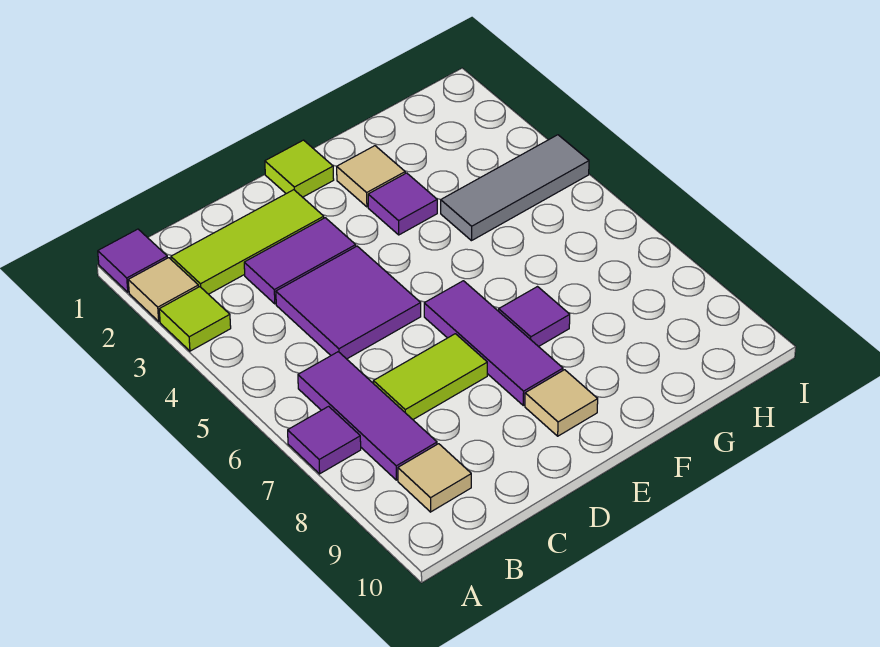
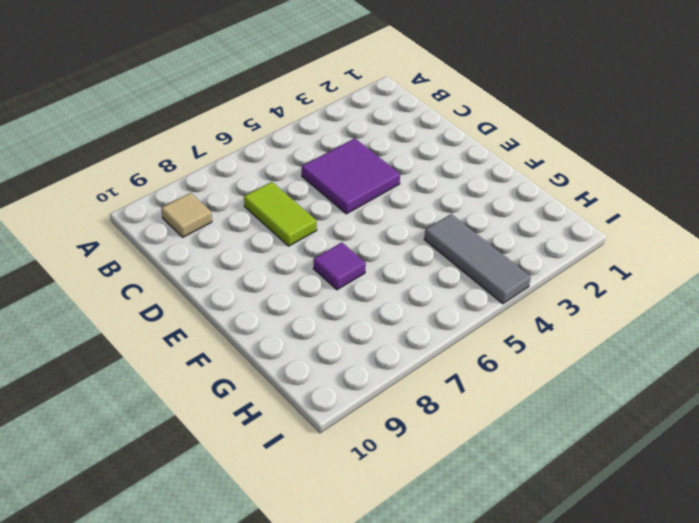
none -> purple tile A1 level 1
none -> tan tile A2 level 1
none -> lime tile A3 level 1

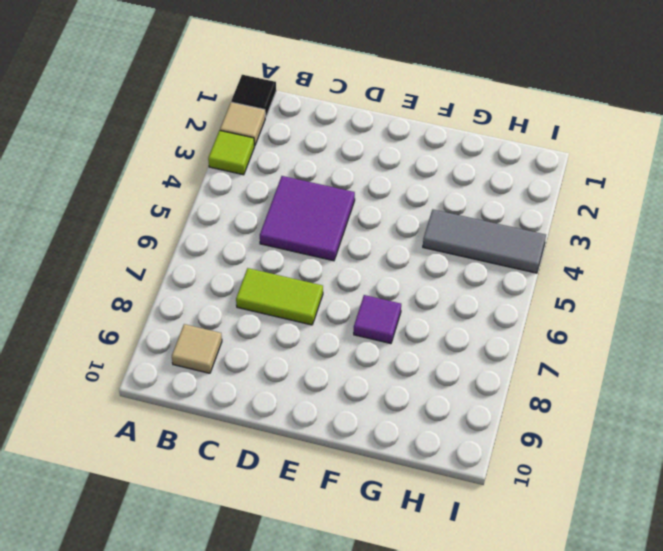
black tile A1 level 1 -> purple tile A1 level 1
none -> purple tile A7 level 1
none -> lime tile B2:D2 level 1
none -> purple tile B6:B8 level 1

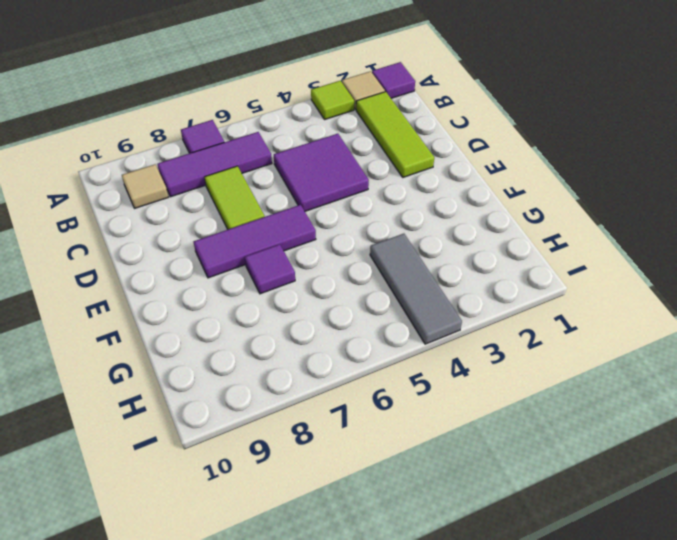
none -> purple tile C3:D3 level 1
none -> lime tile E1 level 1
none -> tan tile E9 level 1

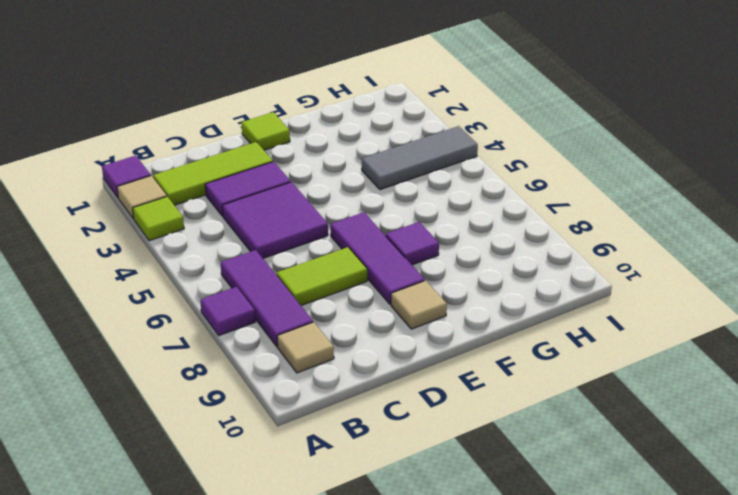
none -> tan tile F2 level 1
none -> purple tile F3 level 1

